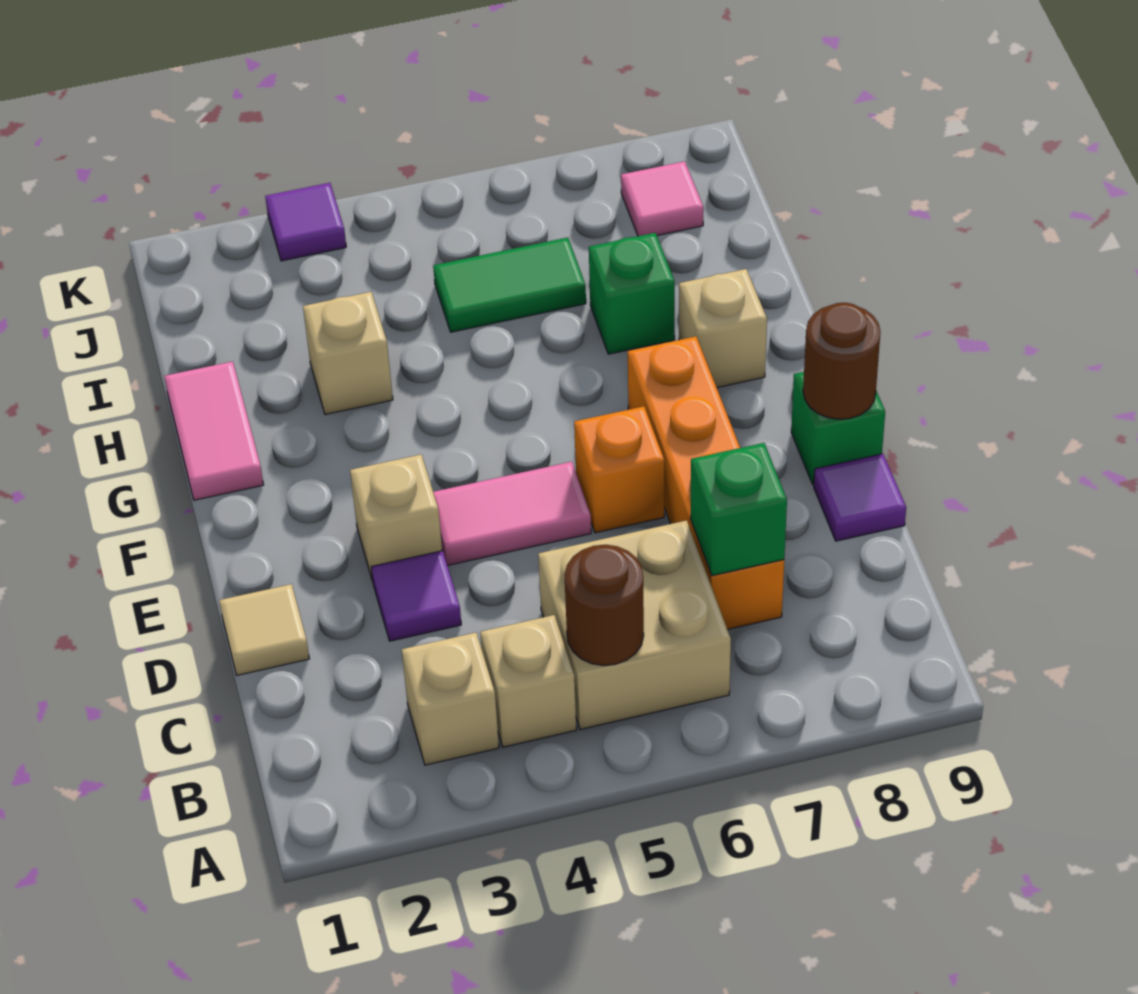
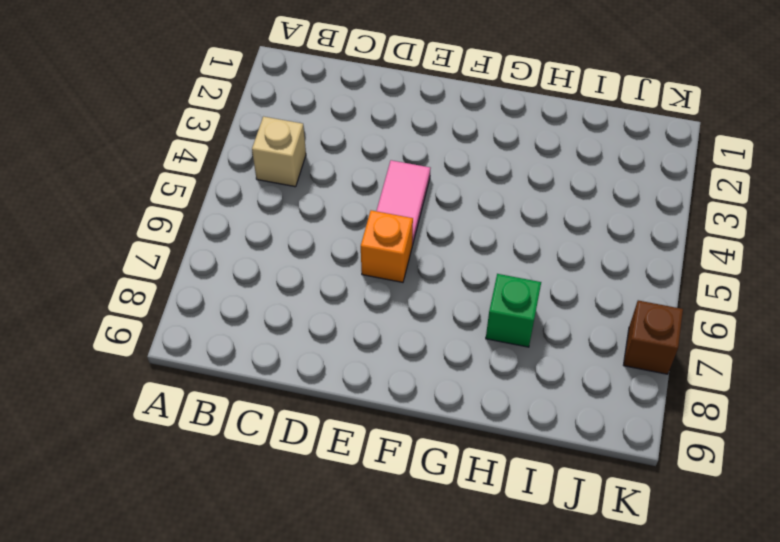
brown brick K7 level 1 -> none
none -> tan brick B3 level 1
none -> tan brick B5:C6 level 1
none -> orange brick C7:F7 level 1

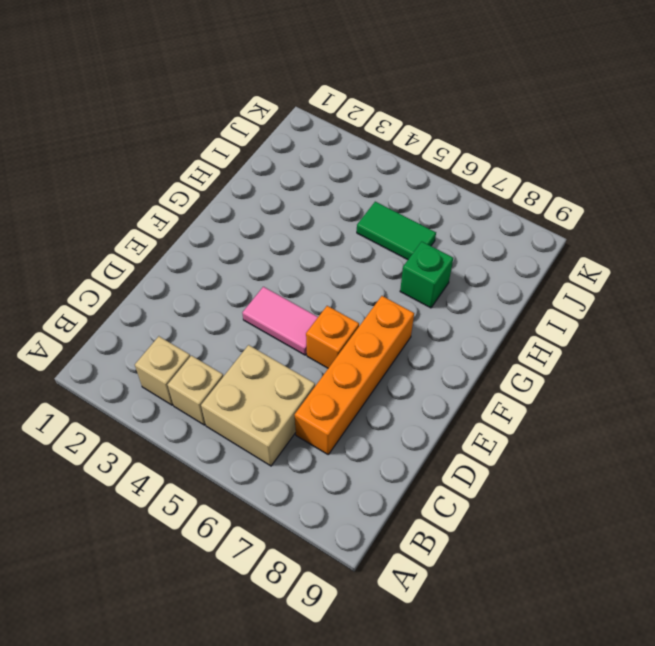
none -> tan tile D1 level 1
none -> purple tile D3 level 1
none -> purple tile D9 level 1

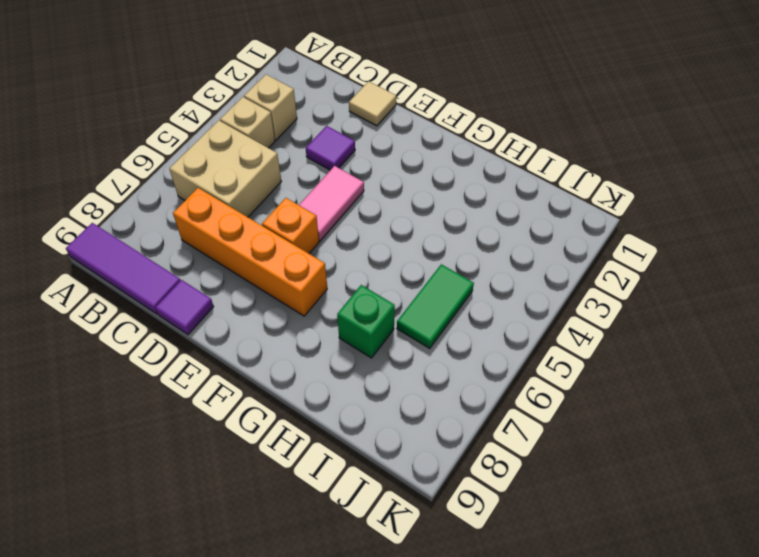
purple tile A9:C9 level 1 -> none
none -> tan brick E3 level 1
none -> green brick E9 level 1
none -> pink tile G1:H1 level 1

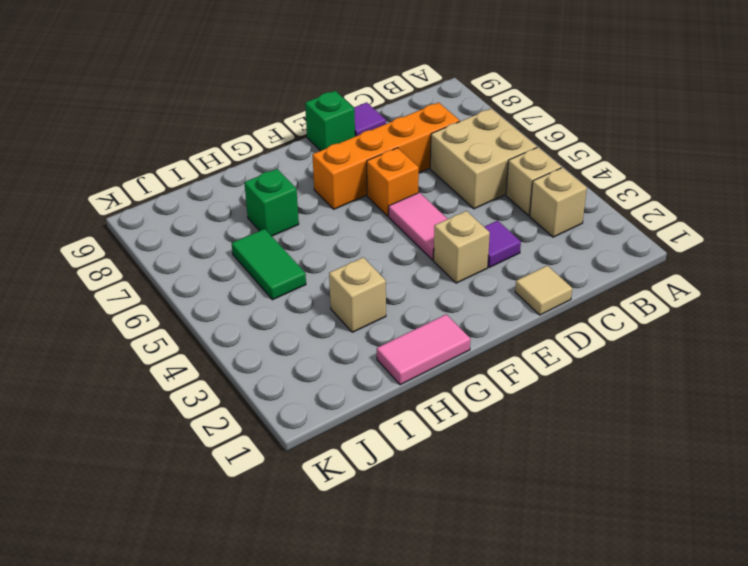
none -> tan brick G8 level 1
none -> pink tile J8 level 1
none -> purple tile K3 level 1

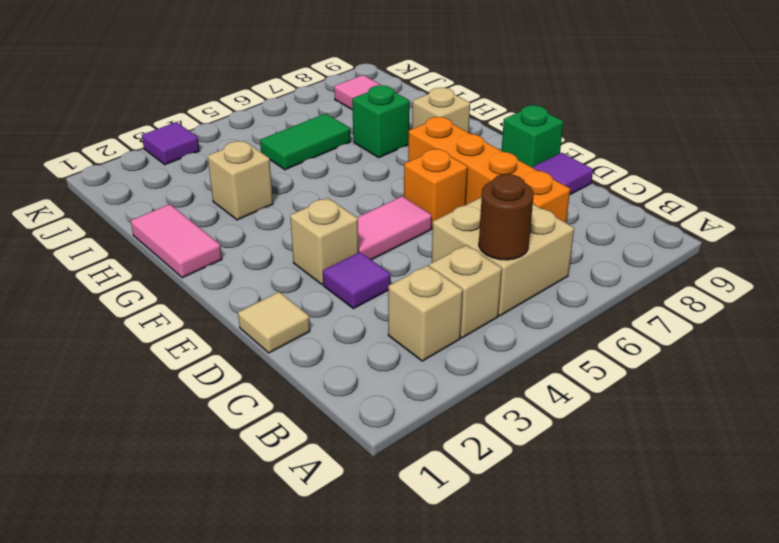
none -> green brick C7 level 2
none -> brown round brick E9 level 2

